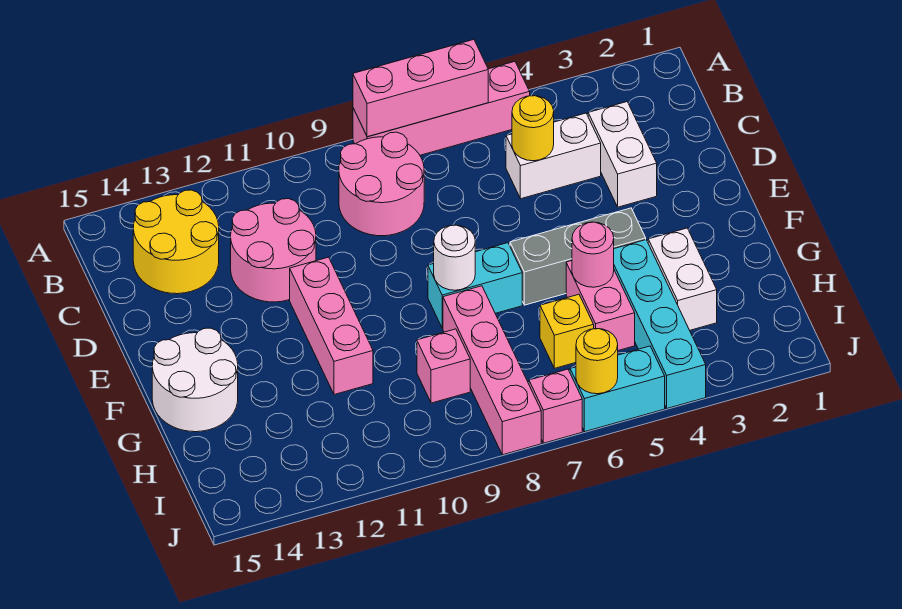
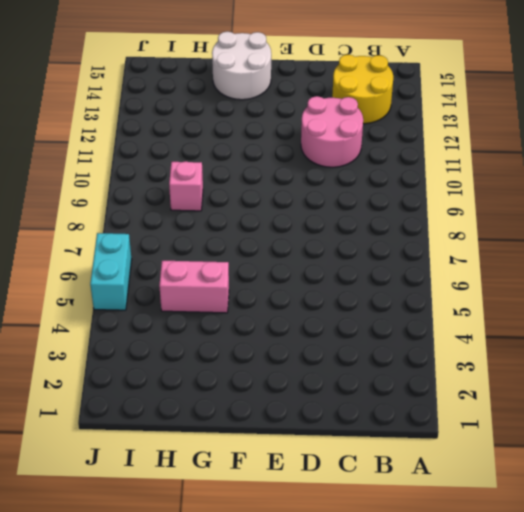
none -> pink brick A5:A8 level 1
none -> pink round brick B8:C9 level 1
none -> white brick C3:D3 level 1

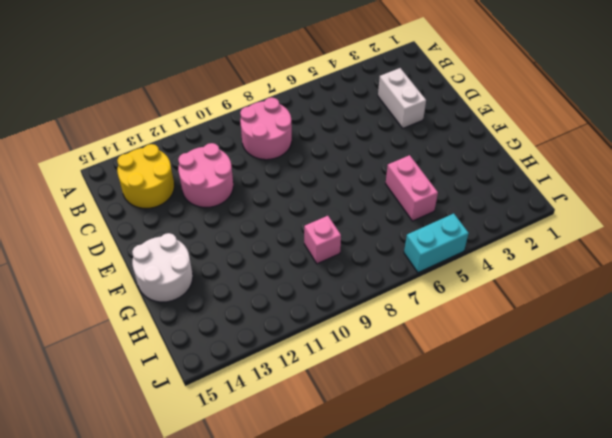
none -> pink brick A5:A8 level 1
none -> white brick C4:C5 level 1
none -> pink brick E11:G11 level 1

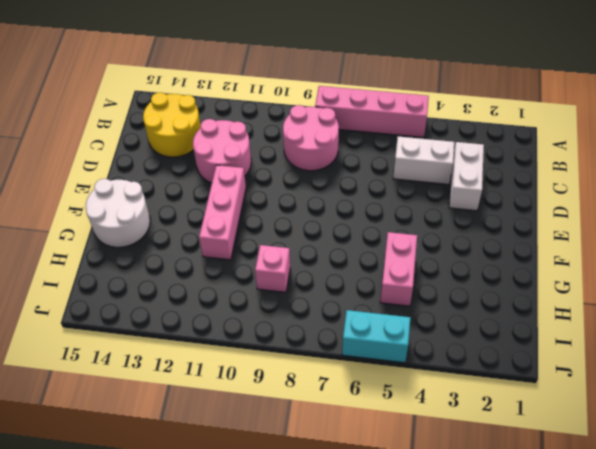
none -> grey brick F4:F6 level 1
none -> cyan brick F7:F8 level 1
none -> white brick G3:H3 level 1

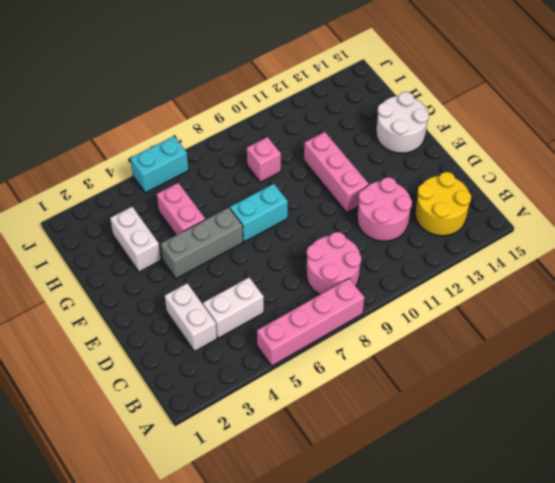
none -> cyan brick G4:J4 level 1
none -> pink brick G8:J8 level 1
none -> yellow brick H6 level 1

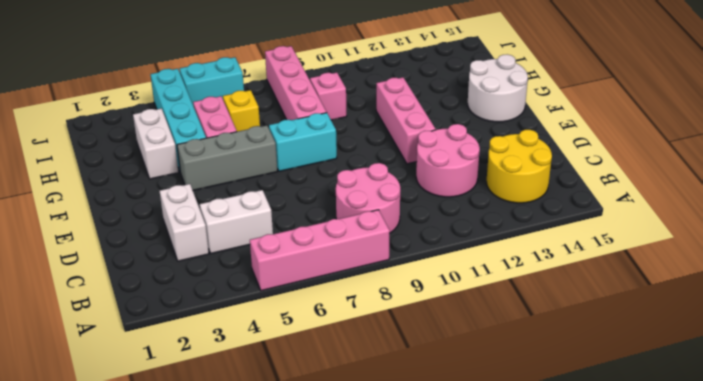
none -> pink brick J7 level 1
none -> pink brick A6:A8 level 2
none -> yellow round brick C5 level 2

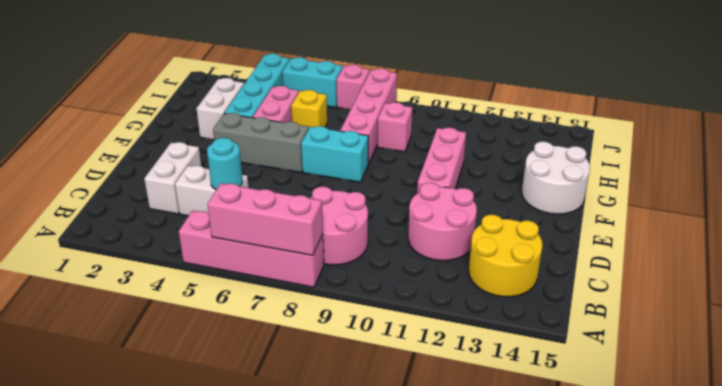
cyan round brick C5 level 2 -> yellow round brick C5 level 2
none -> white round brick F8 level 2
none -> pink round brick G5 level 2
none -> yellow round brick J6 level 2

